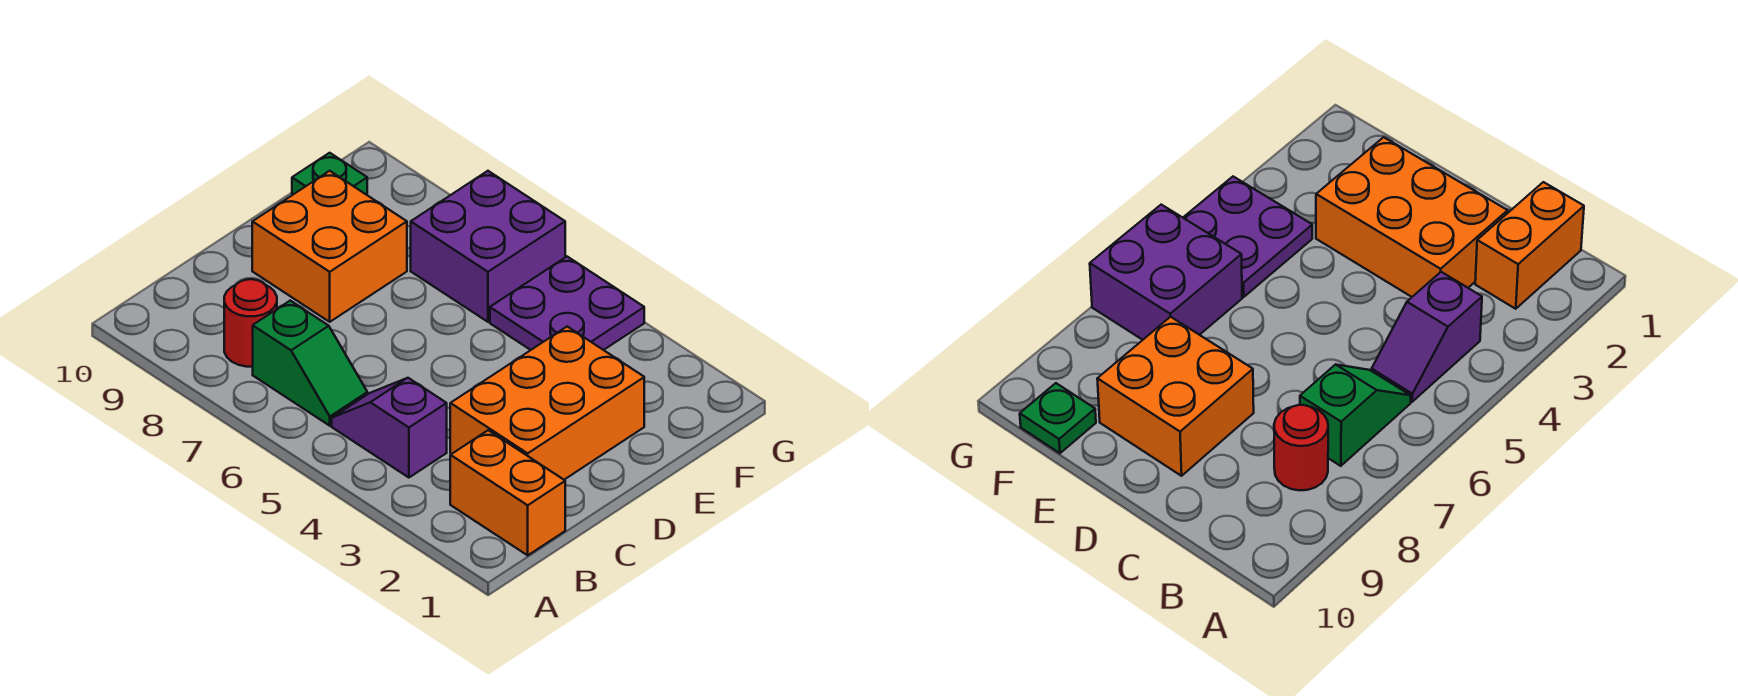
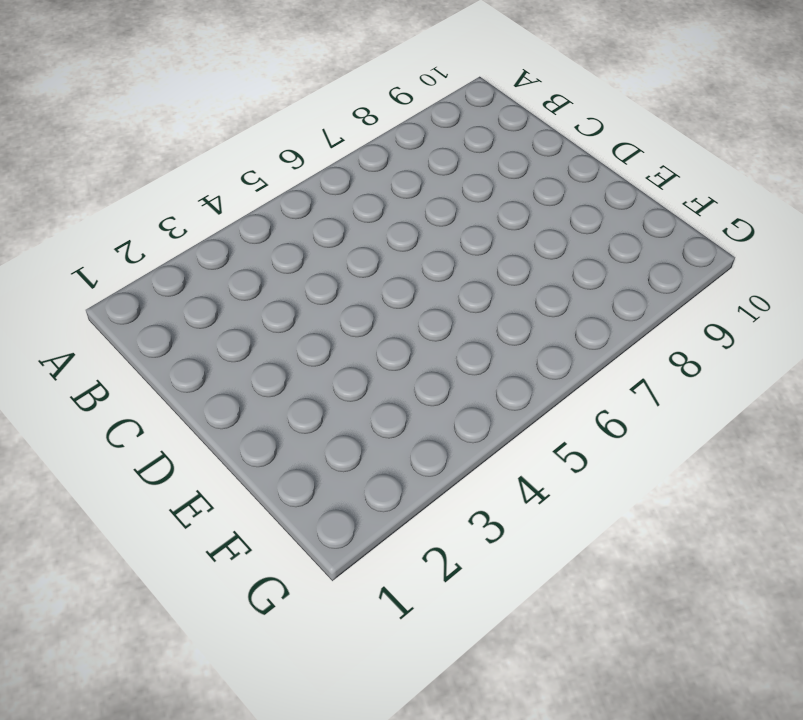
none -> orange brick B1:B2 level 1
none -> purple slope B4:B5 level 1 top 4

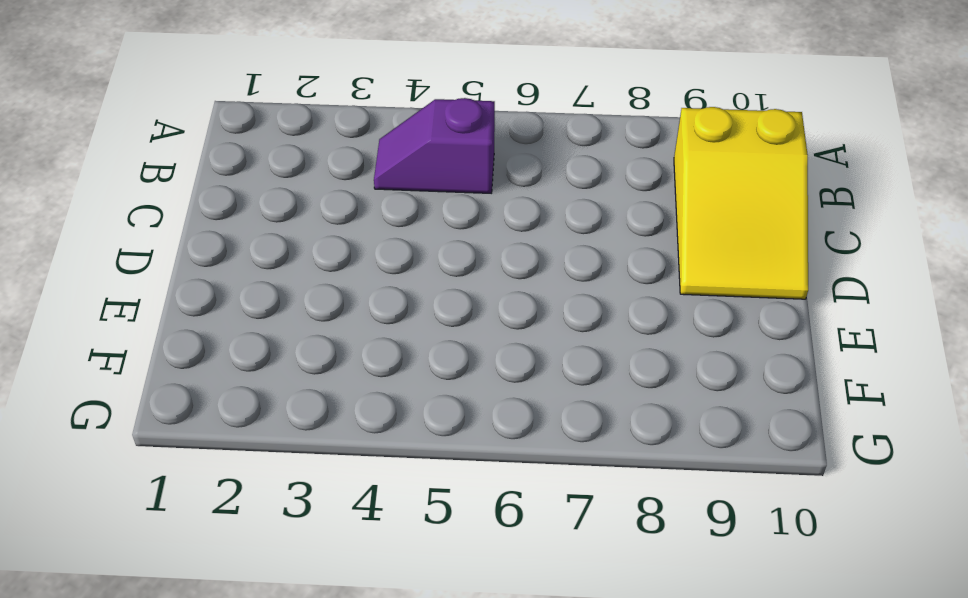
purple slope B4:B5 level 1 top 5 -> purple slope B4:B5 level 1 top 4
yellow slope B9:D10 level 1 top B -> orange brick D8:E9 level 1
none -> orange brick B1:B2 level 1
none -> green slope B6:B7 level 1 top 7

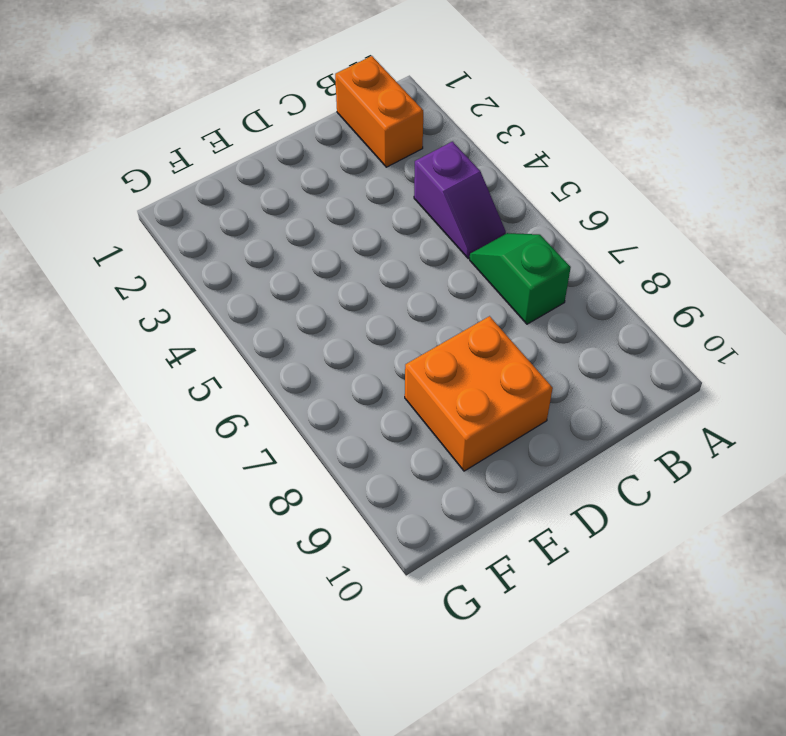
none -> red round brick B8 level 1
none -> orange brick C2:E3 level 1

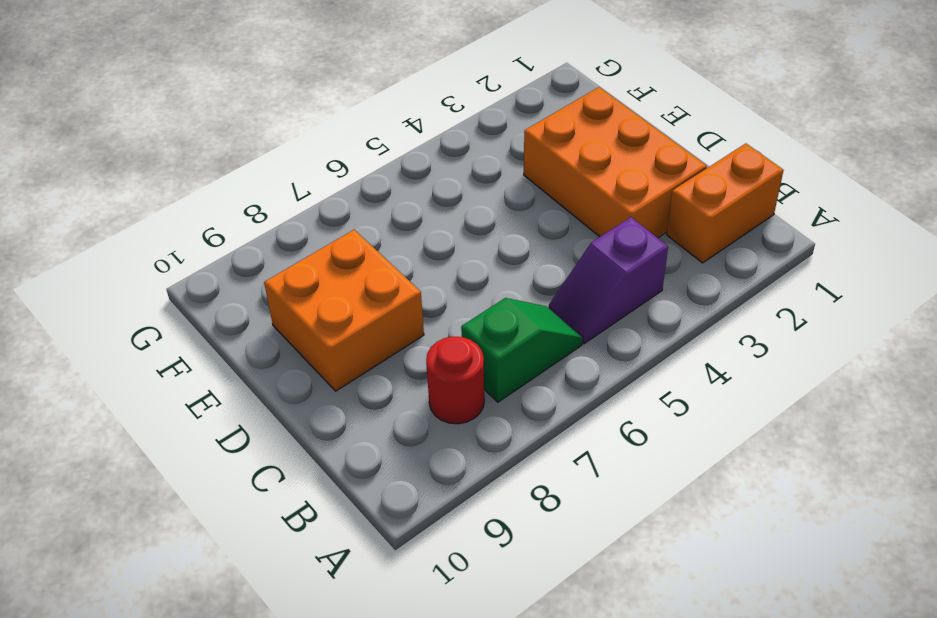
none -> purple plate F4:G5 level 1
none -> purple brick F6:G7 level 1

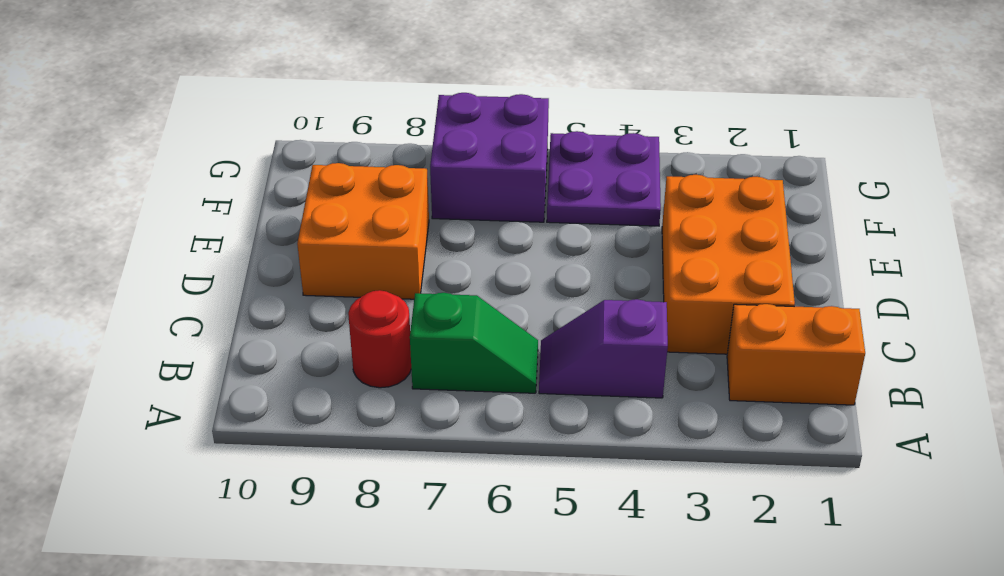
none -> green plate F10 level 1

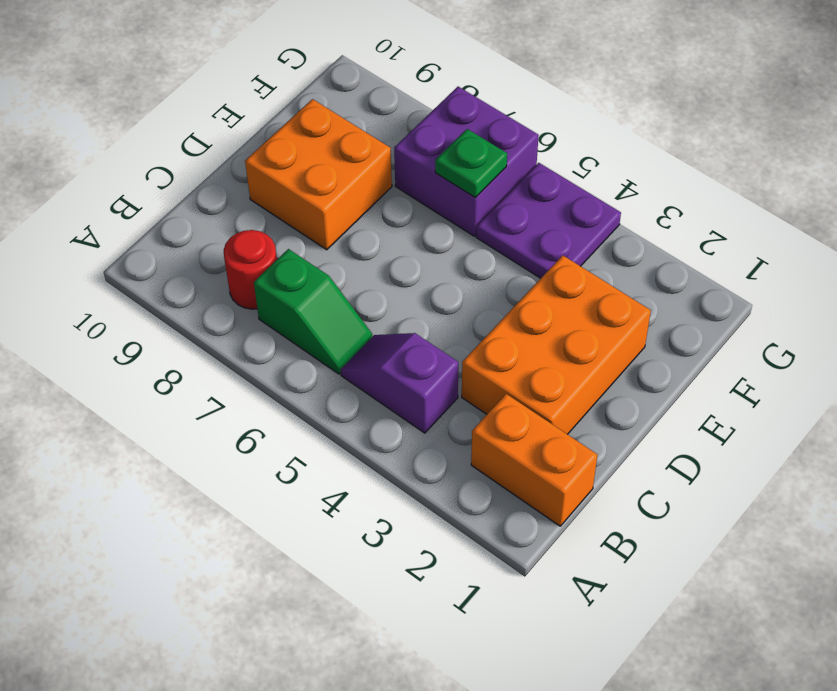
green plate F6 level 2 -> green plate F10 level 1

